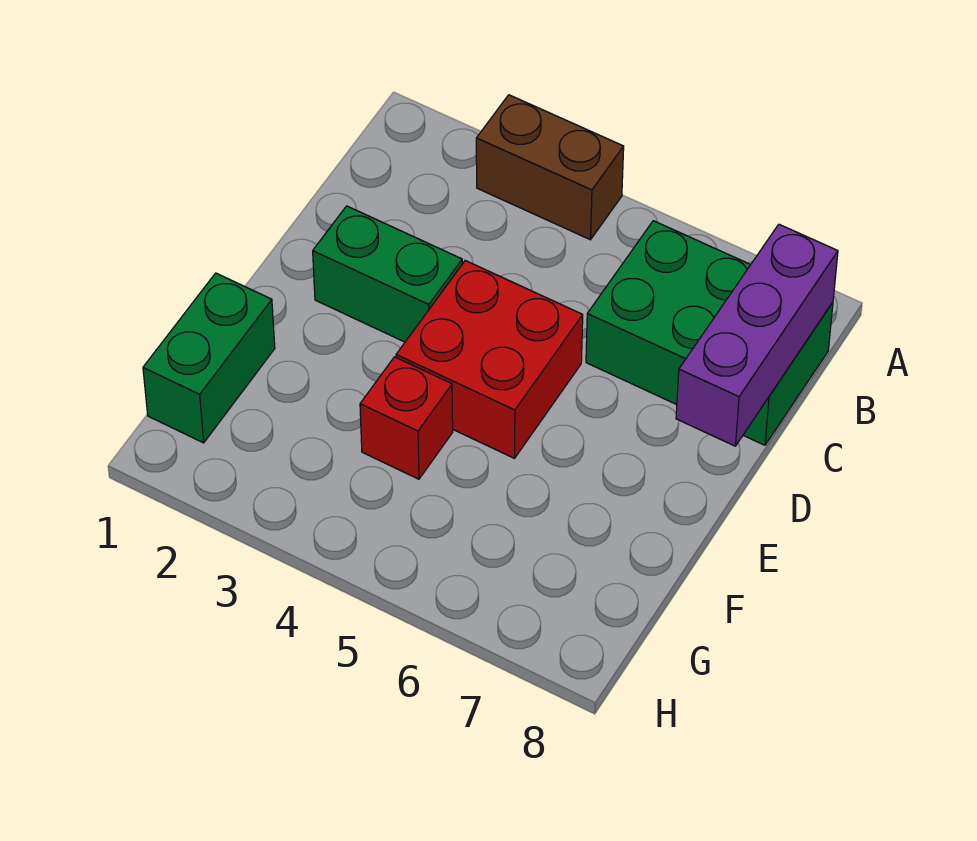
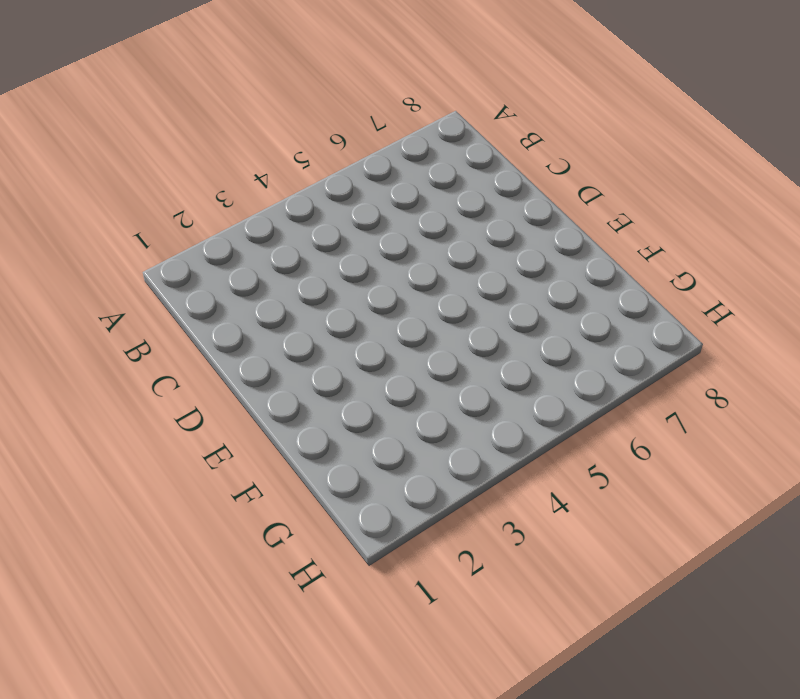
none -> brown brick A3:A4 level 1
none -> green brick B6:C8 level 1

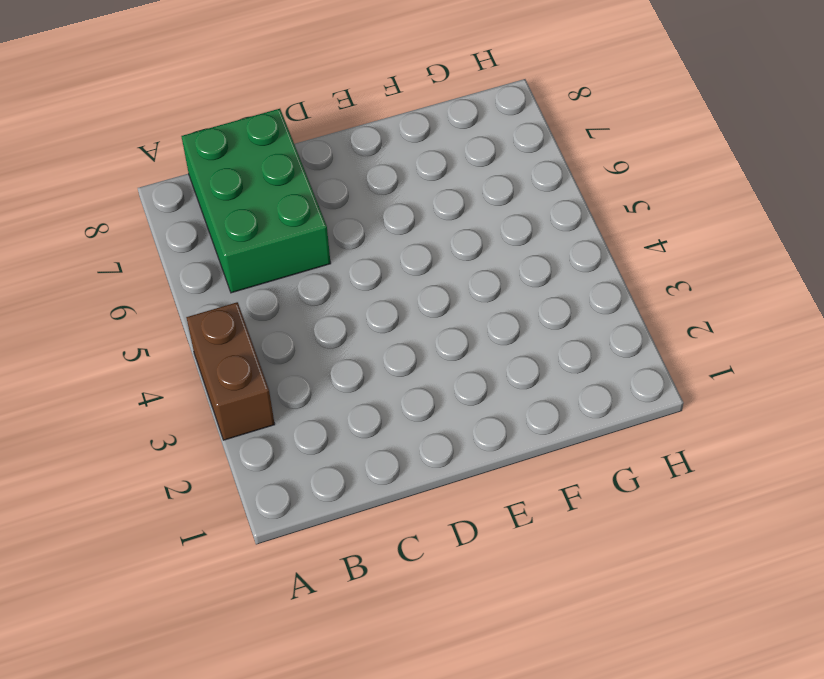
none -> green brick D2:D3 level 1
none -> red brick D4:E5 level 1

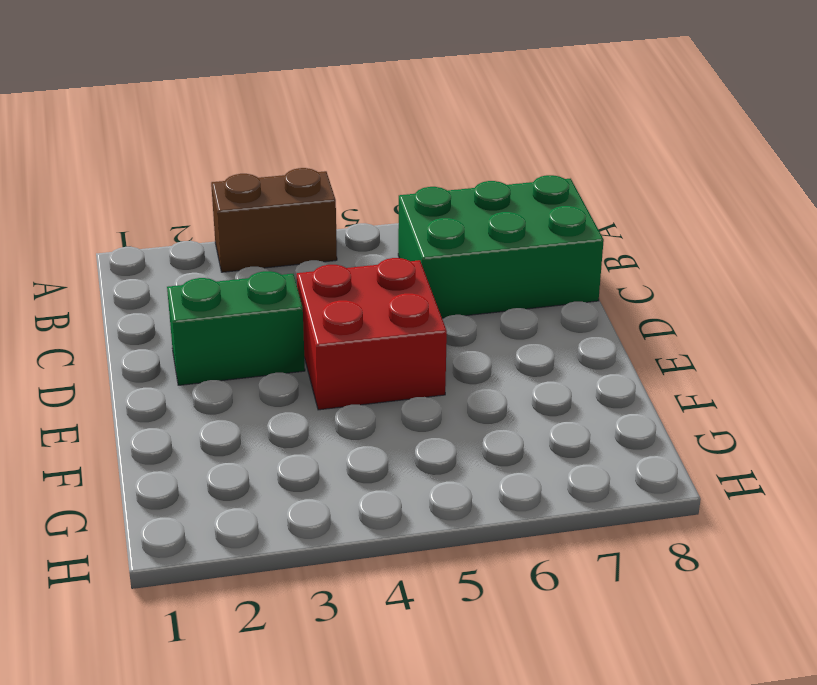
none -> green brick F1:G1 level 1
none -> red brick F4 level 1

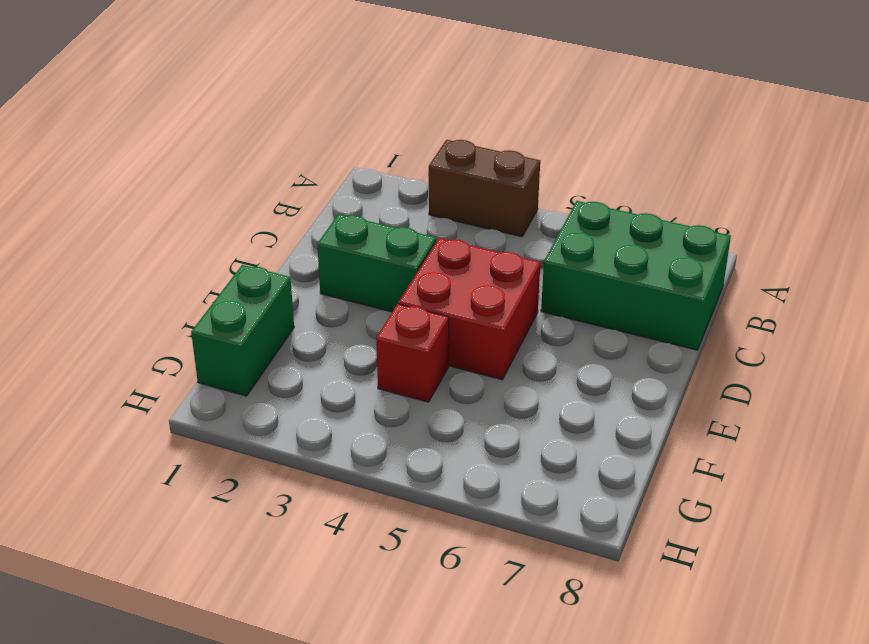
none -> purple brick B8:D8 level 2

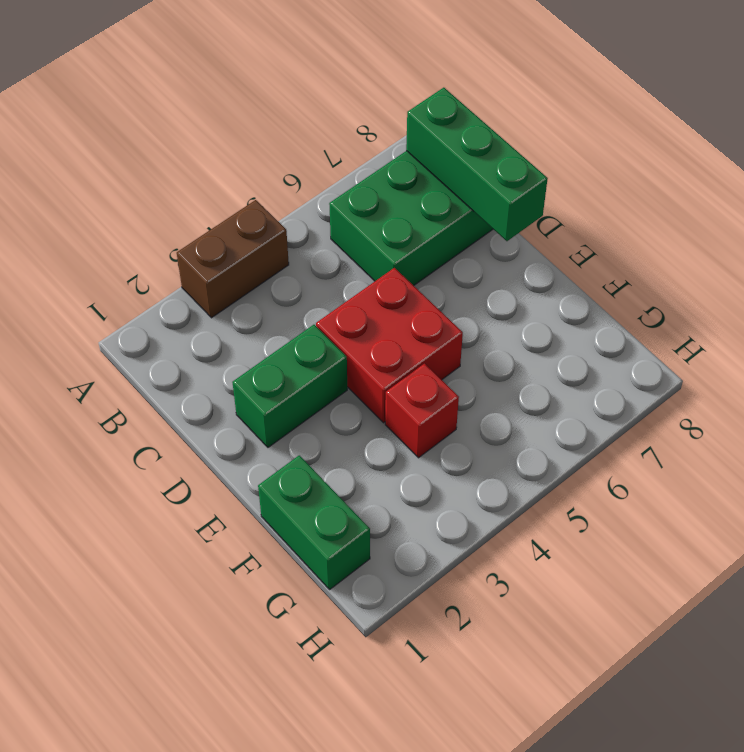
green brick B8:D8 level 2 -> purple brick B8:D8 level 2

